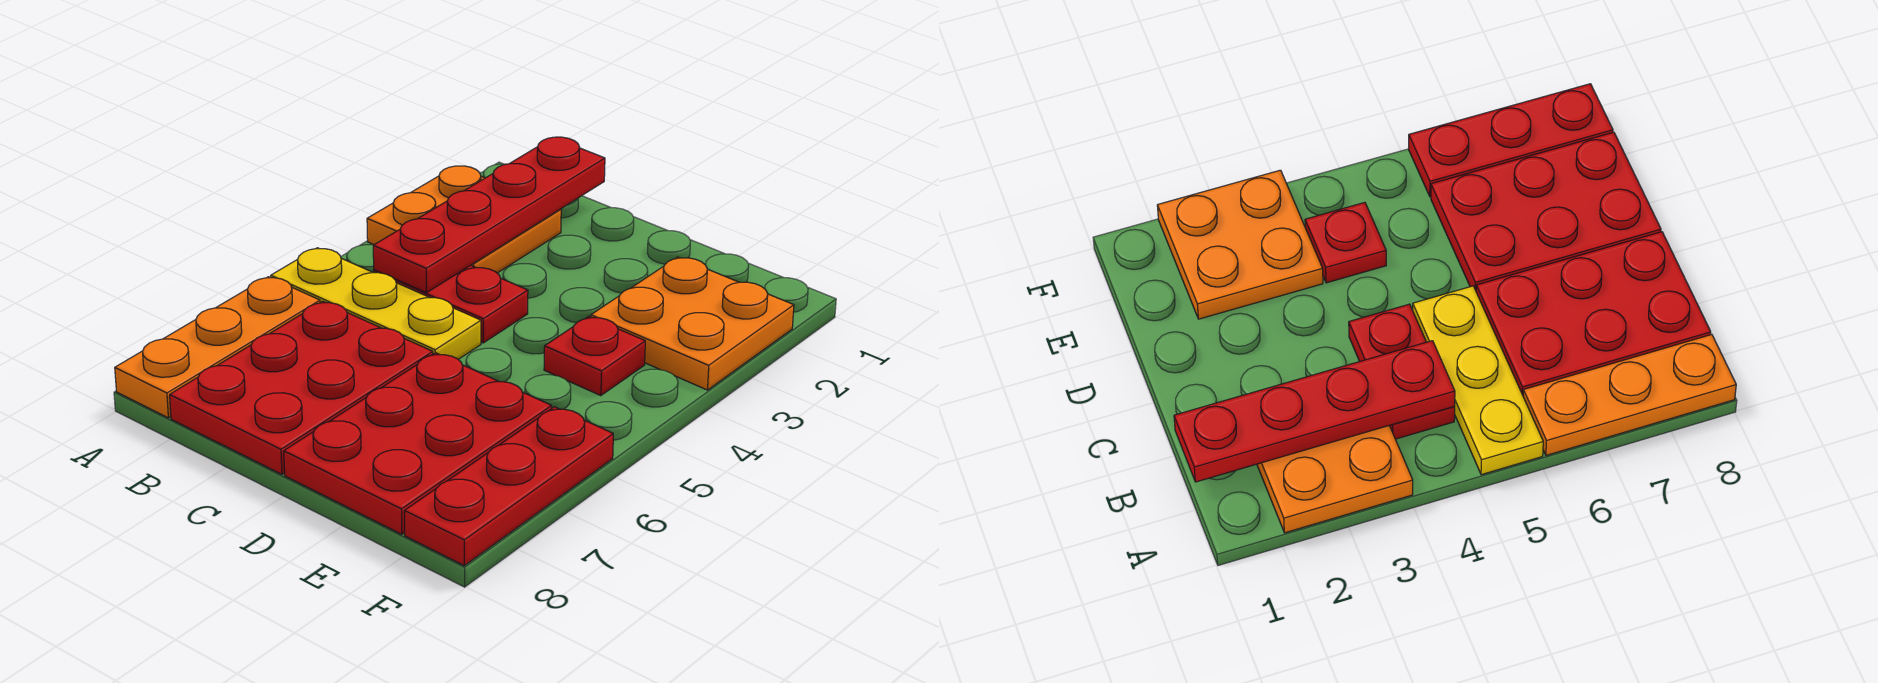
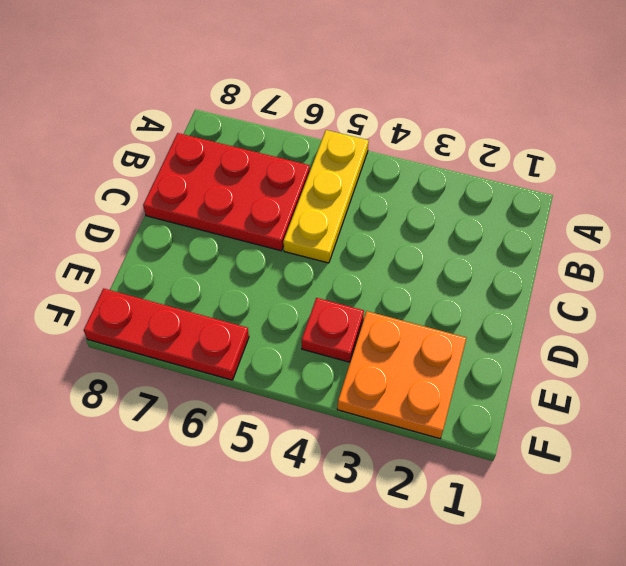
none -> orange plate A2:B3 level 1
none -> orange plate A6:A8 level 1

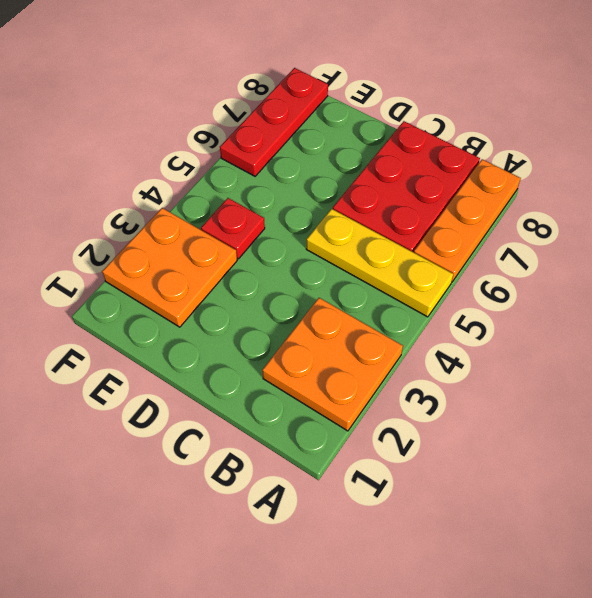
none -> red plate B4:C4 level 1
none -> red plate D6:E8 level 1

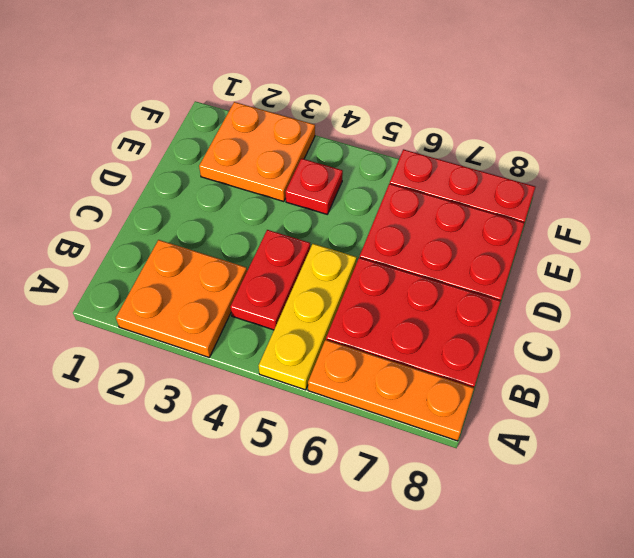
none -> red plate B1:B4 level 2

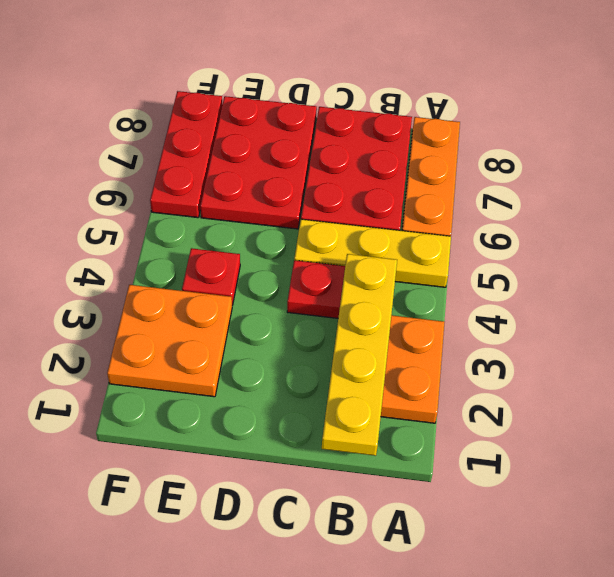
yellow plate B1:B4 level 2 -> red plate B1:B4 level 2

